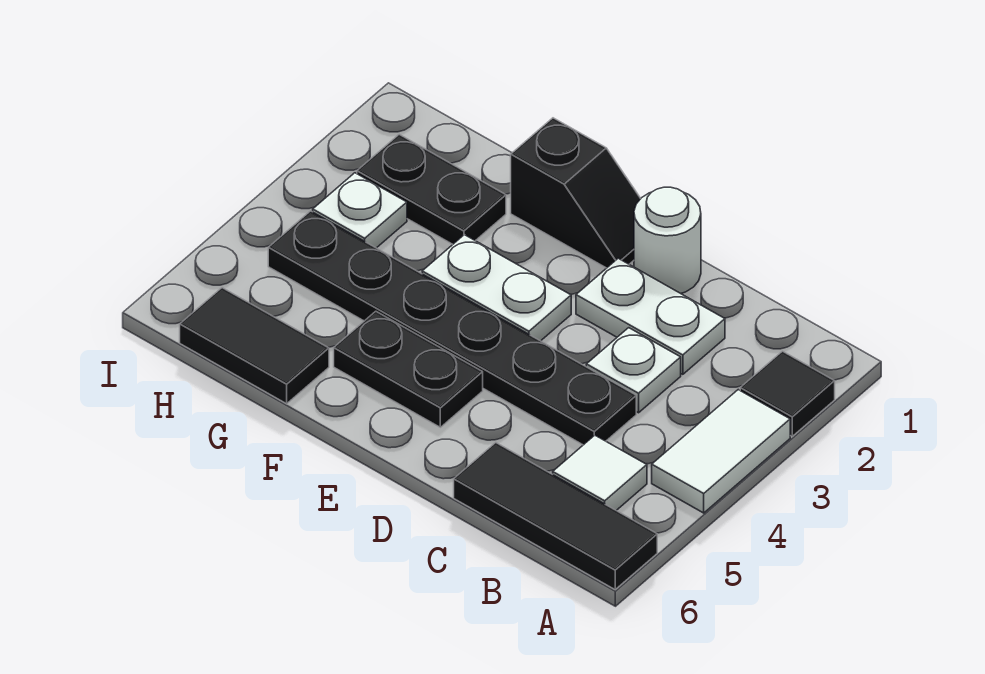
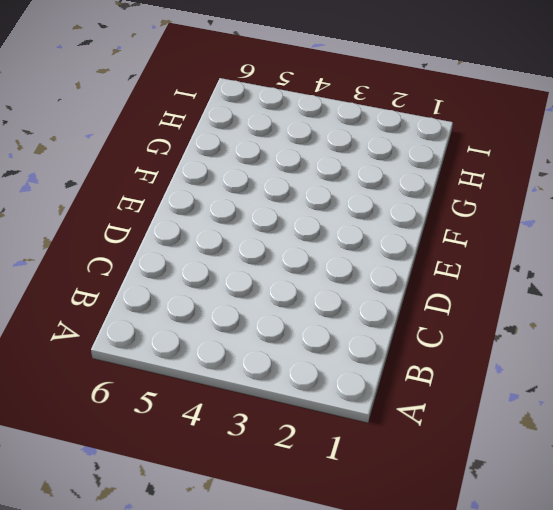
none -> black tile A2 level 1
none -> white tile A3:A4 level 1
none -> black tile A6:C6 level 1

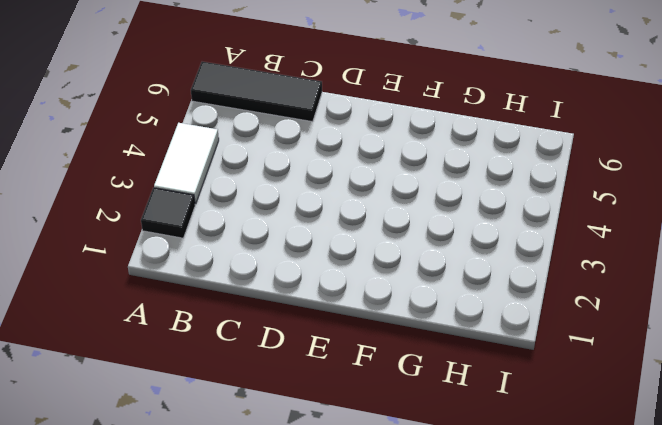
none -> white tile B5 level 1
none -> white plate C2:D2 level 1
none -> white plate C3 level 1

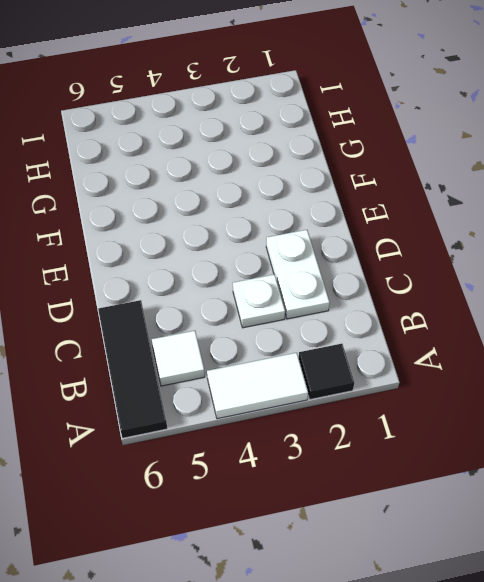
none -> black plate C4:H4 level 1
none -> white round brick D1 level 1
none -> black slope E1:F1 level 1 top F

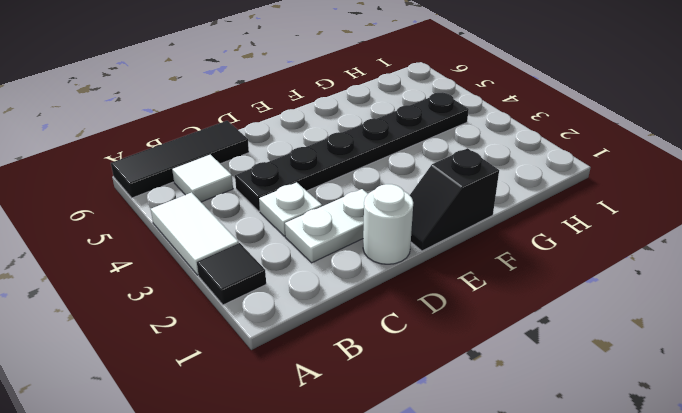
none -> white plate E3:F3 level 1
none -> black plate E5:F5 level 1
none -> black plate G2:H2 level 1

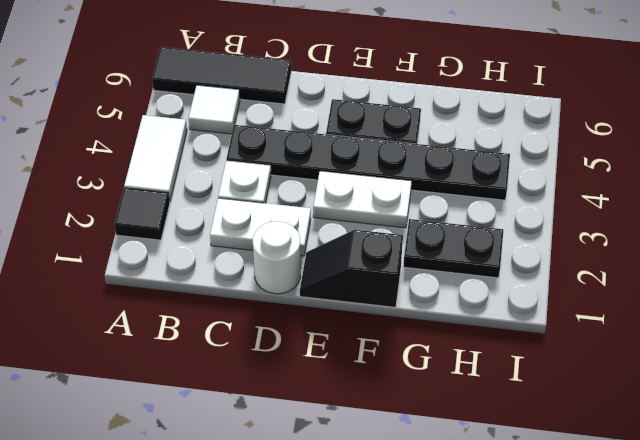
none -> black tile G6:H6 level 1
none -> white plate H3 level 1

